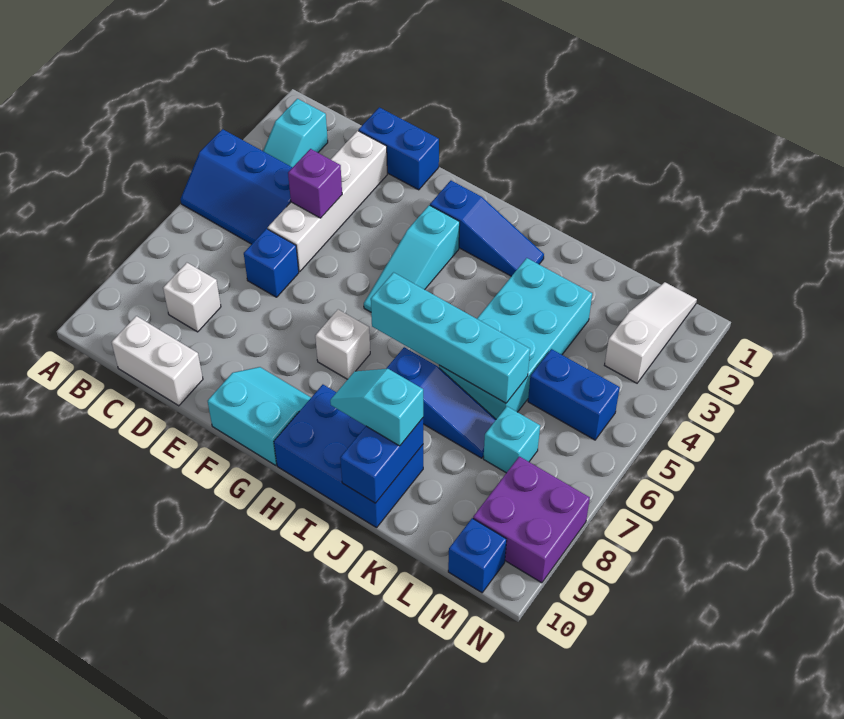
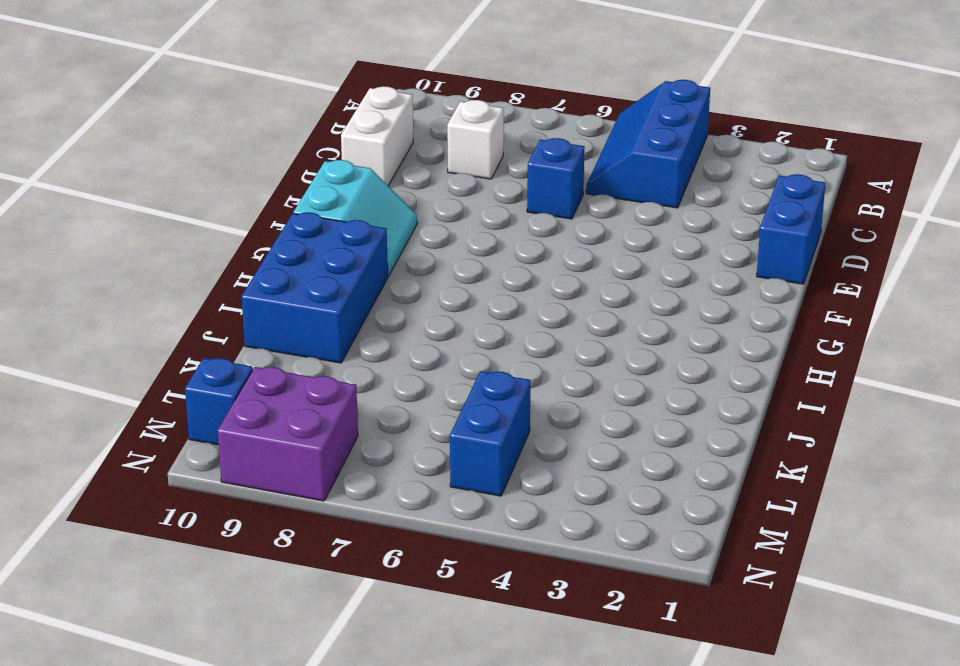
none -> cyan slope B2:B3 level 1 top 2
none -> white brick D2:D5 level 1
none -> blue slope G2:I2 level 1 top G

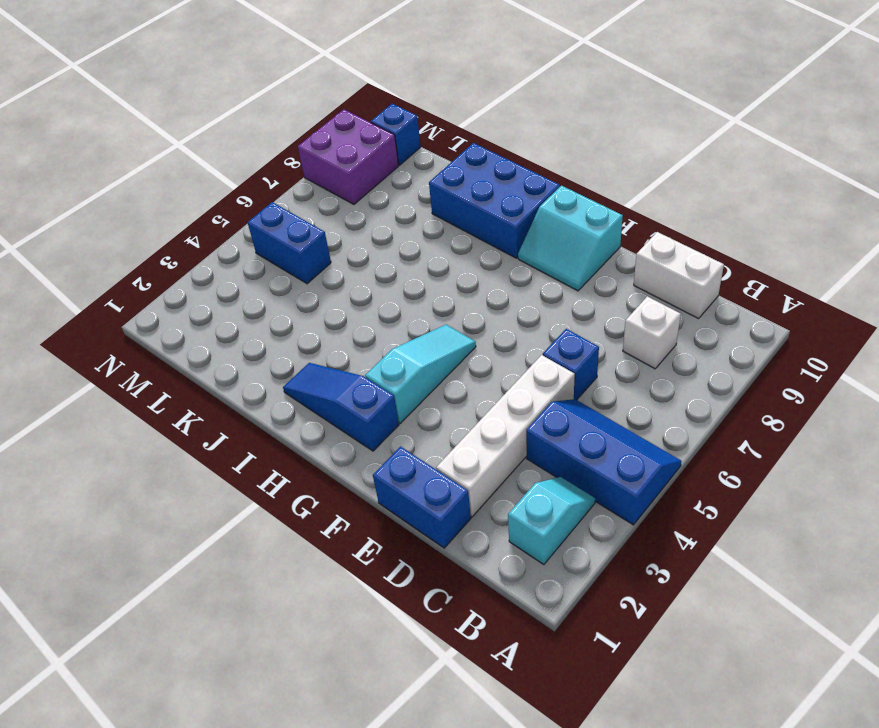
none -> white brick G7 level 1
none -> blue slope I7:K7 level 1 top I
none -> cyan brick J3:K6 level 1

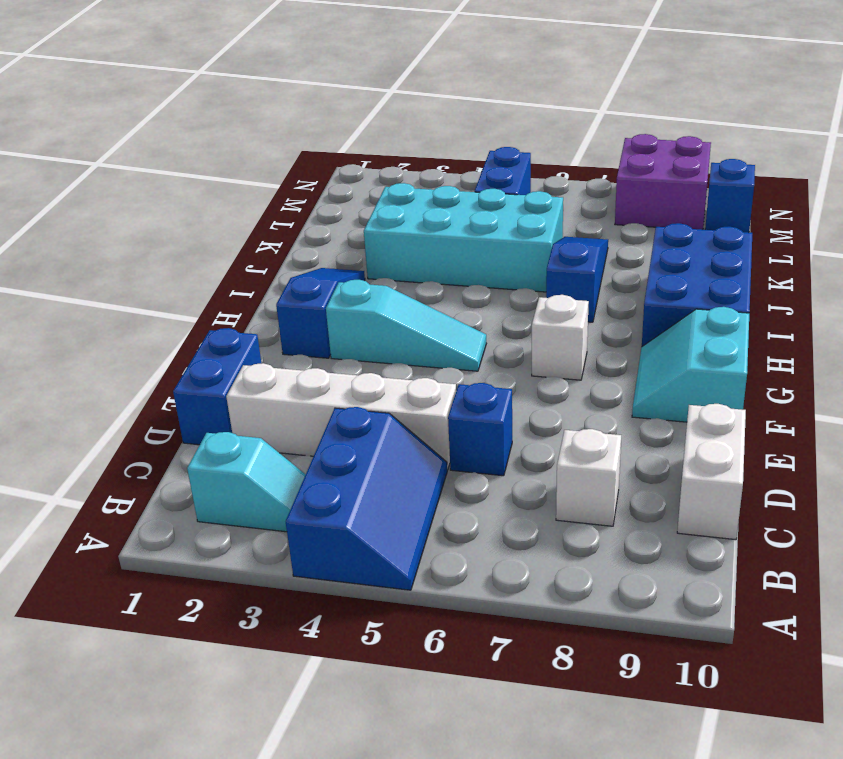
none -> cyan brick L7 level 1
none -> white slope M1:M3 level 1 top 3
none -> purple brick D4 level 2

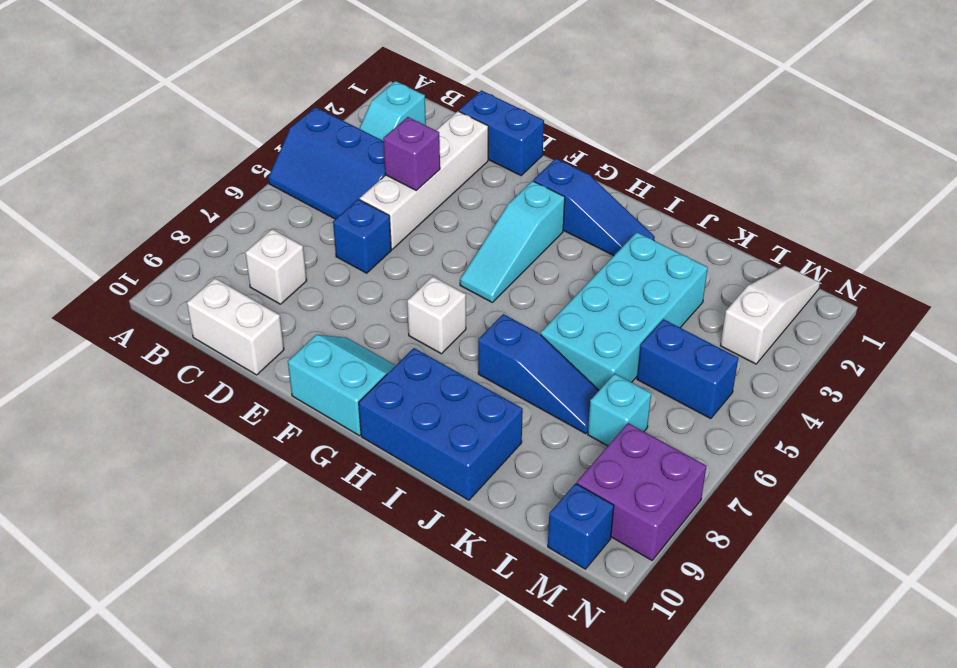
none -> cyan brick H6:K6 level 2
none -> blue brick J9:J10 level 2
none -> cyan slope I9:J9 level 3 top J

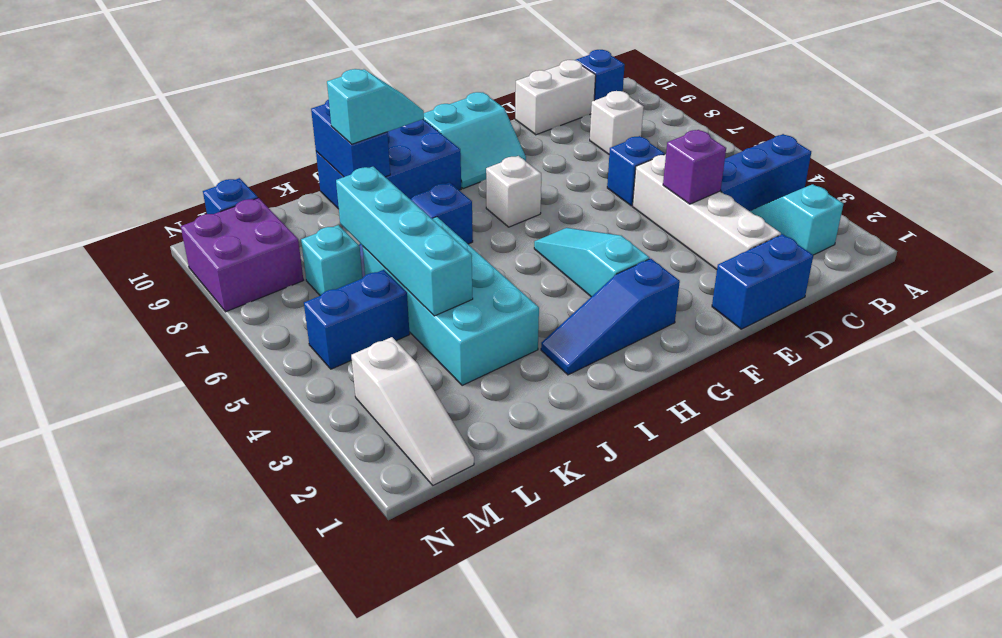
blue brick B10 level 1 -> none
cyan brick K4:K7 level 2 -> cyan brick H6:K6 level 2

